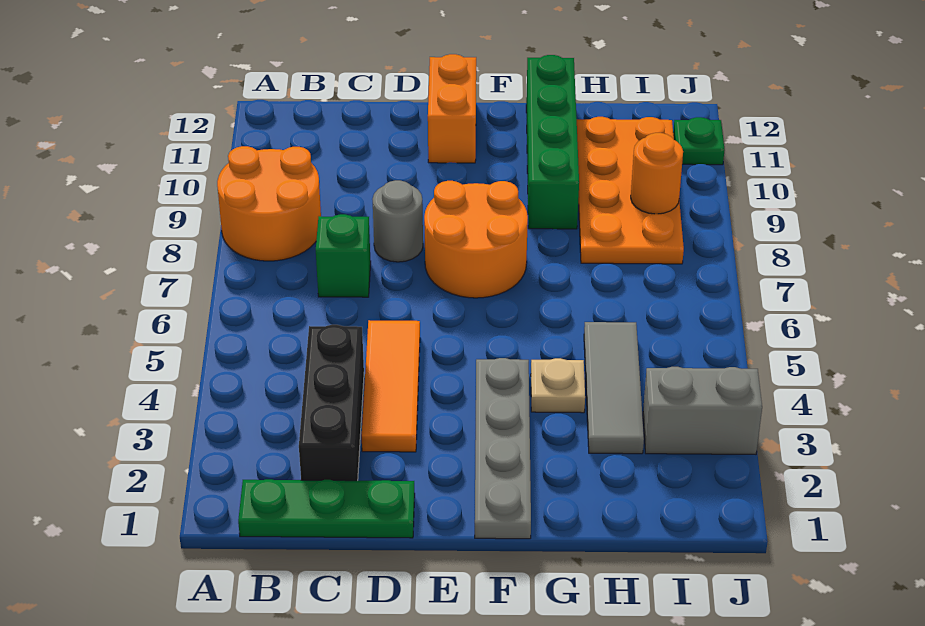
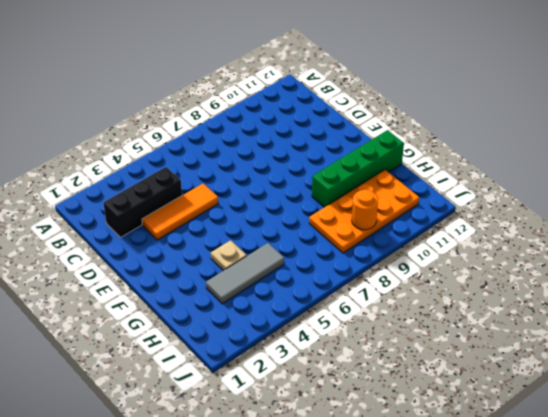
none -> orange round brick A8:B9 level 1
none -> green plate B1:D1 level 1
none -> green brick C7 level 1

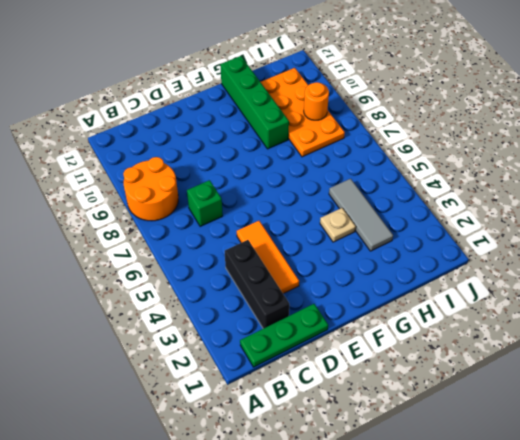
none -> grey round brick D8 level 1
none -> orange round brick E7:F8 level 1
none -> orange brick E11:E12 level 1

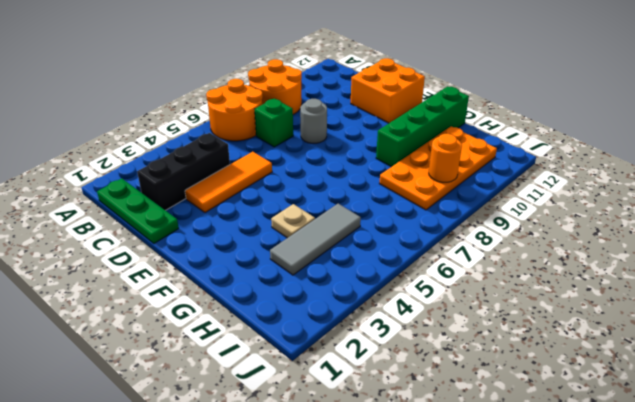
orange round brick A6:B7 level 1 -> orange round brick E7:F8 level 1
orange brick D11:E12 level 1 -> orange brick E11:E12 level 1
none -> grey plate F1:F4 level 1
none -> grey brick I3:J3 level 1
none -> green plate J11 level 1

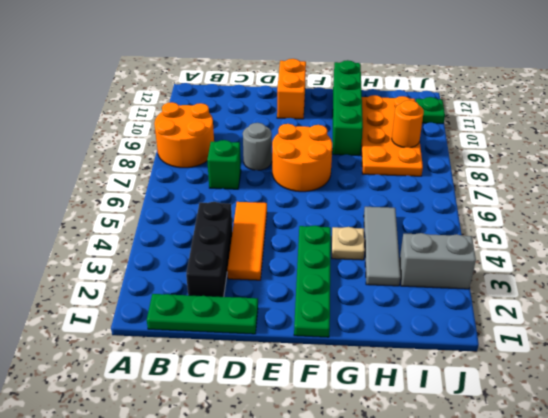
green plate F1:F4 level 1 -> grey plate F1:F4 level 1

